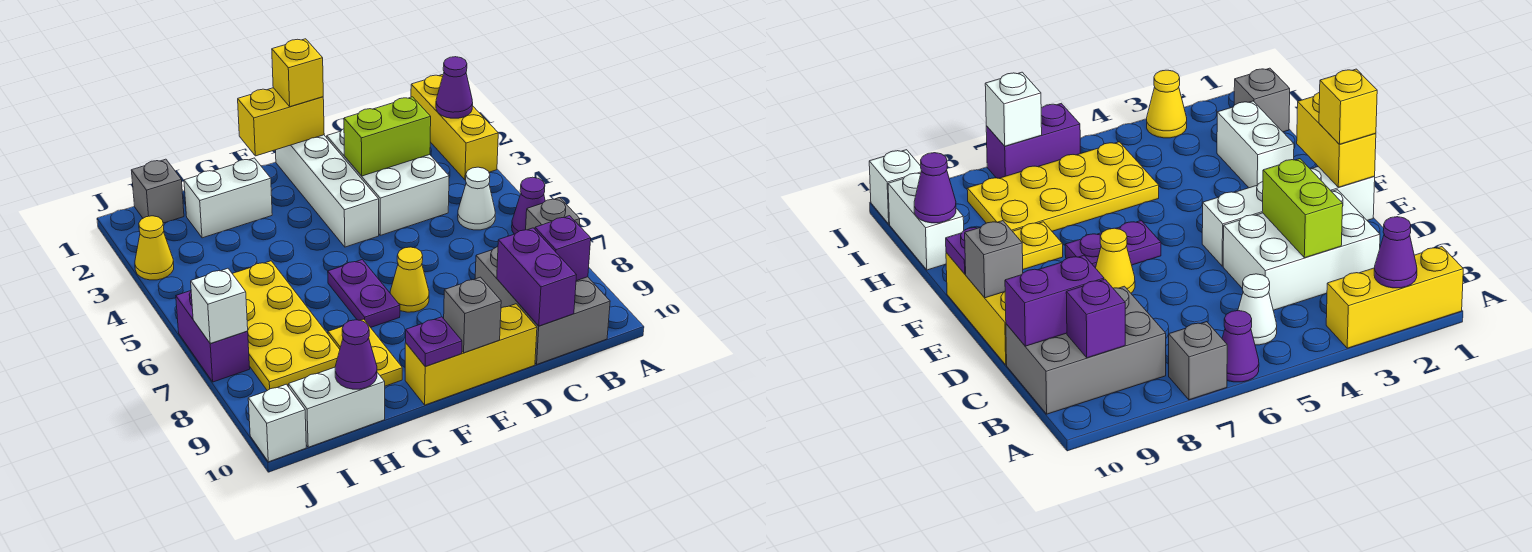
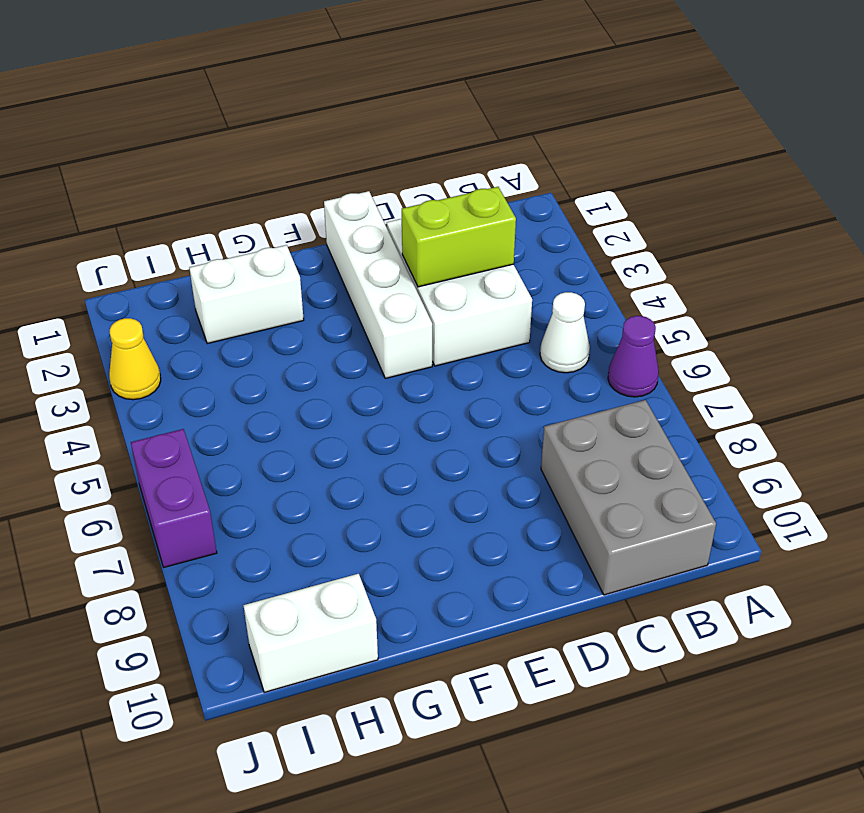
none -> yellow brick A1:A3 level 1
none -> grey brick A7 level 1
none -> yellow brick D10:F10 level 1

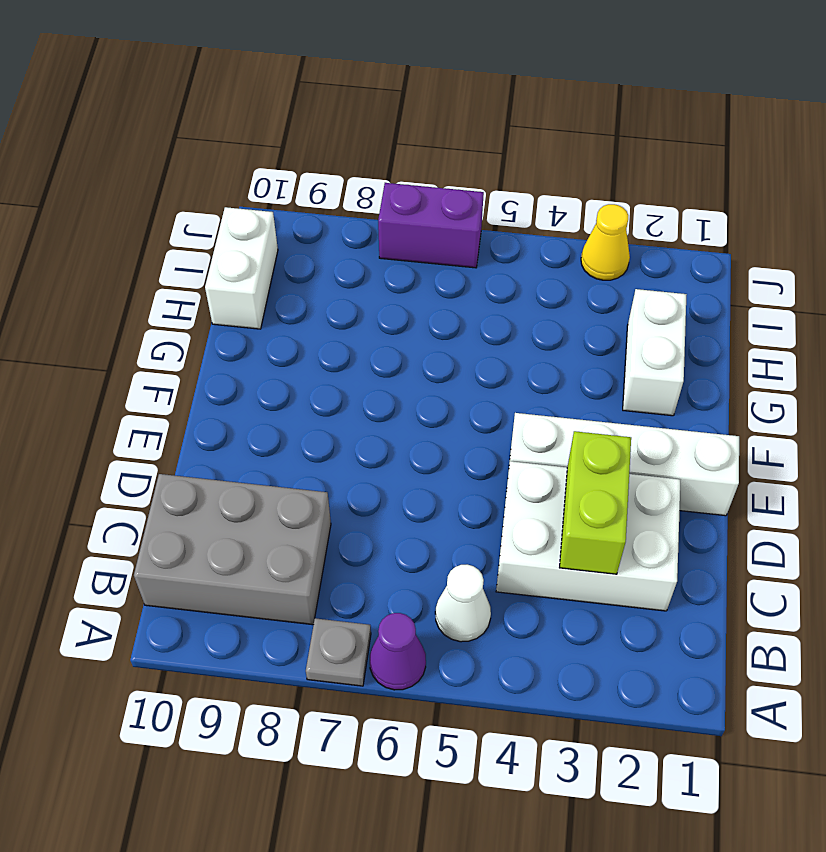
grey plate A7 level 1 -> grey brick A7 level 1
none -> yellow brick A1:A3 level 1
none -> yellow brick D10:F10 level 1
none -> yellow cone E7 level 1

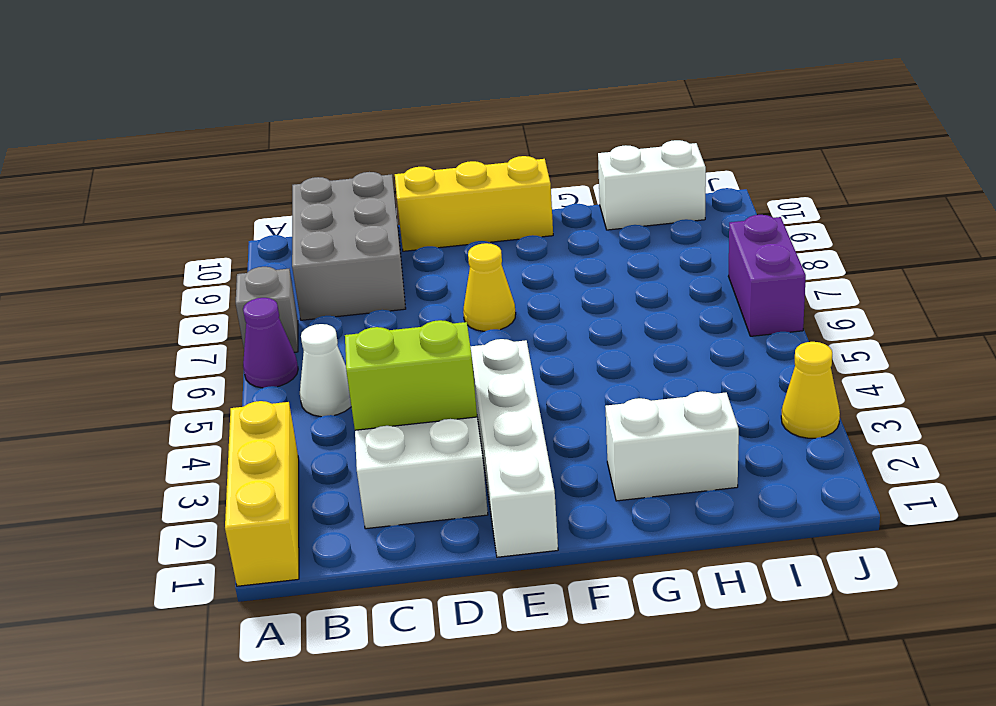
none -> purple plate F6:F7 level 1
none -> yellow plate G8:G9 level 1
none -> yellow plate H5:I8 level 1

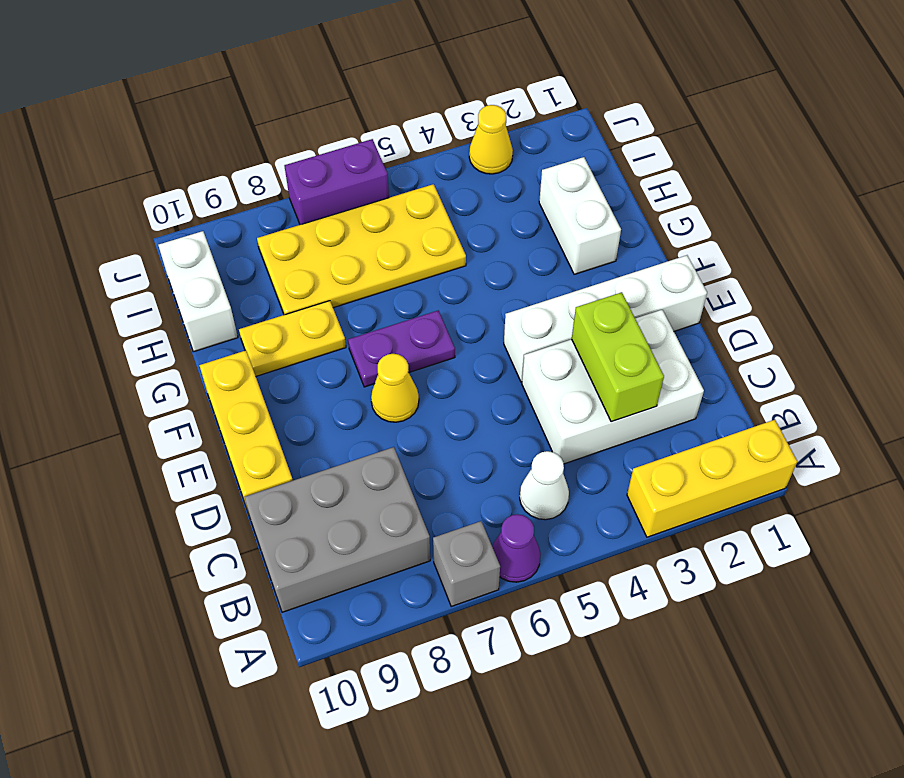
none -> grey brick I1 level 1
none -> white brick J10 level 1
none -> purple cone A2 level 2

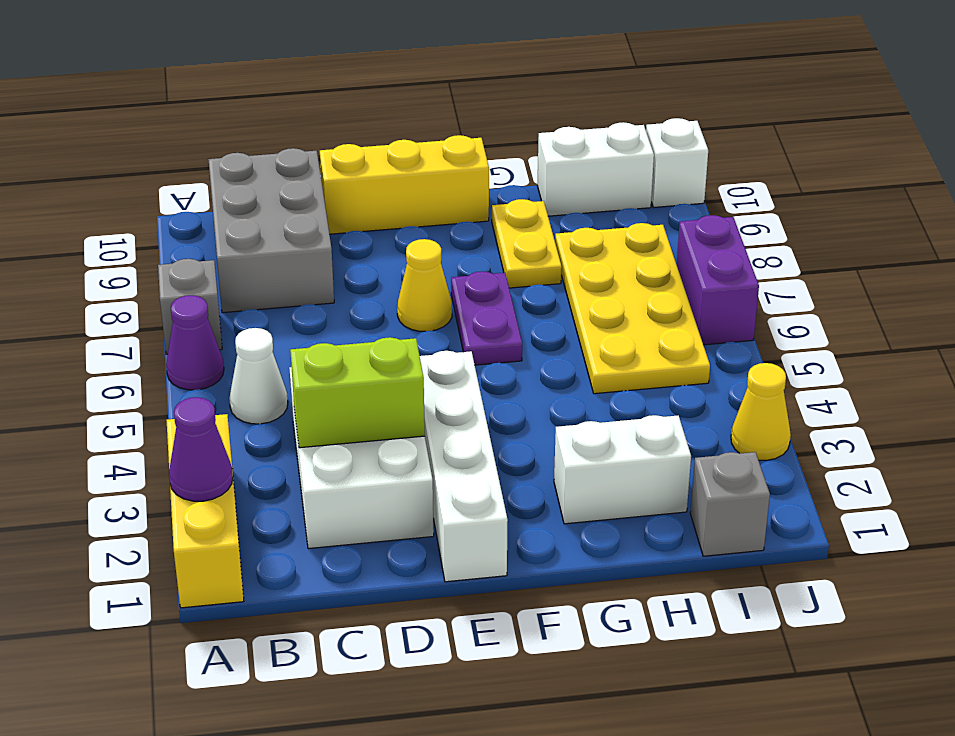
none -> purple brick B9 level 2
none -> purple brick C9:C10 level 2
none -> yellow brick E1:F1 level 2

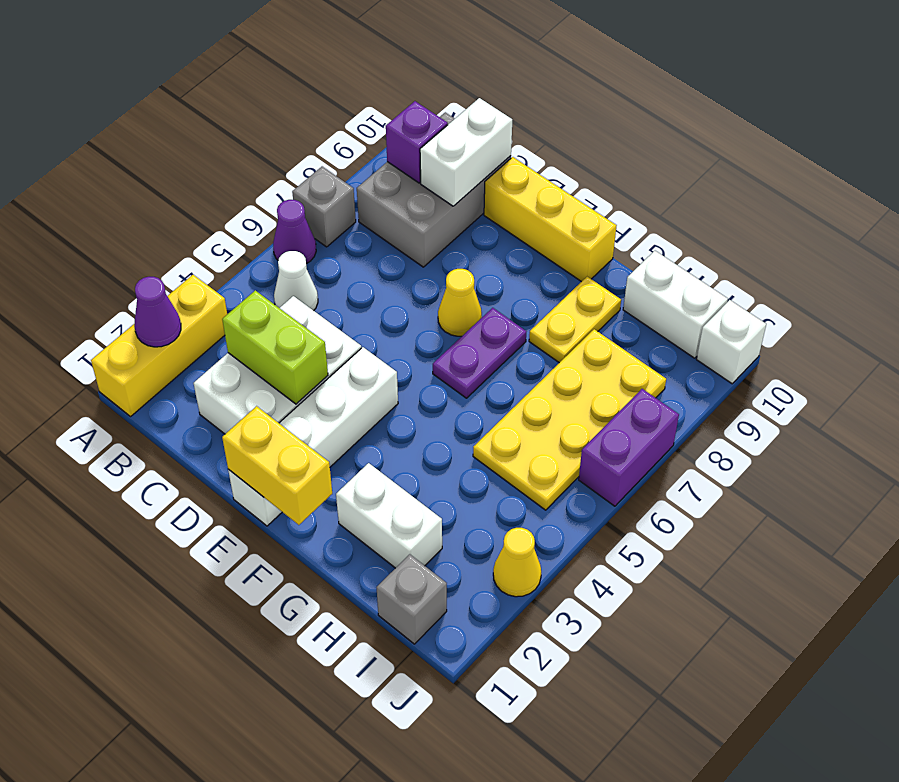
white brick C9:C10 level 2 -> purple brick C9:C10 level 2
none -> grey brick E10 level 2
none -> purple plate F10 level 2
none -> purple cone H10 level 2

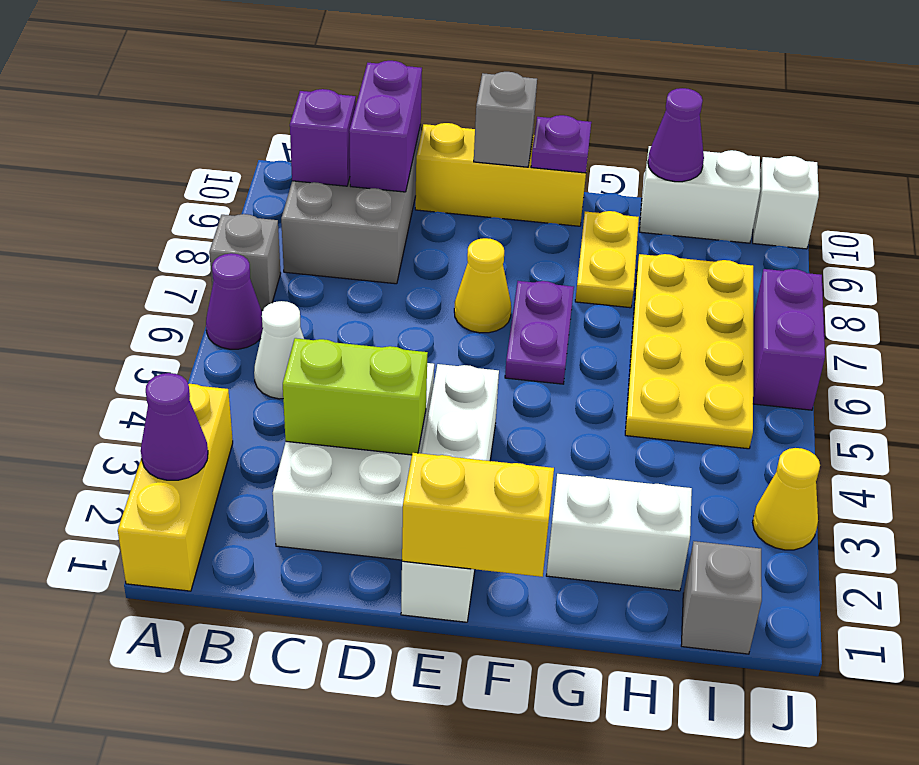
none -> white brick J7 level 2
none -> yellow brick E1 level 3

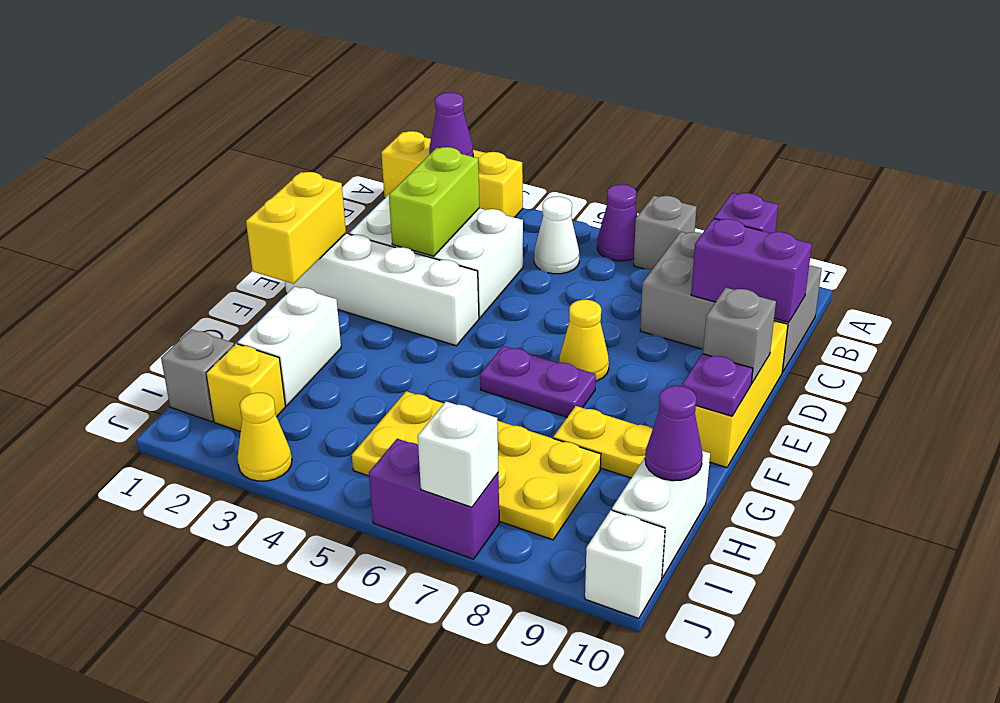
yellow brick I2 level 1 -> yellow brick E1 level 3

